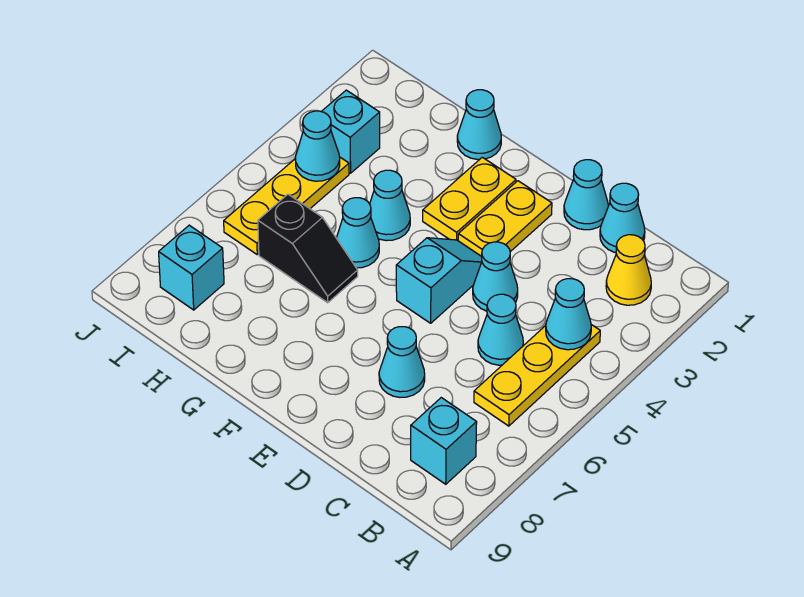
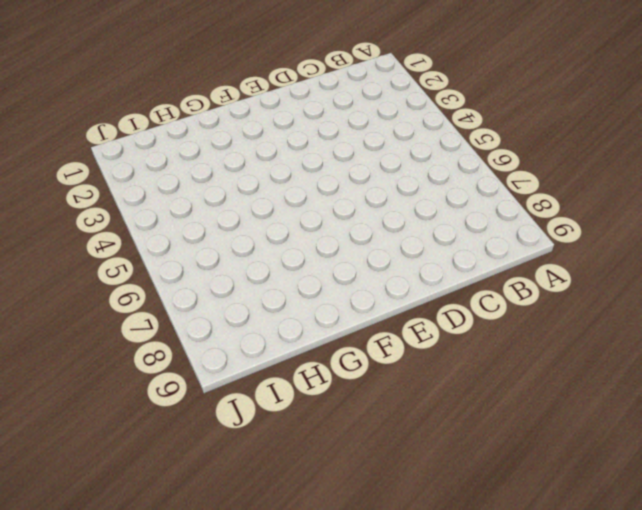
none -> yellow cone B2 level 1
none -> yellow plate B4:B6 level 1
none -> cyan brick B8 level 1

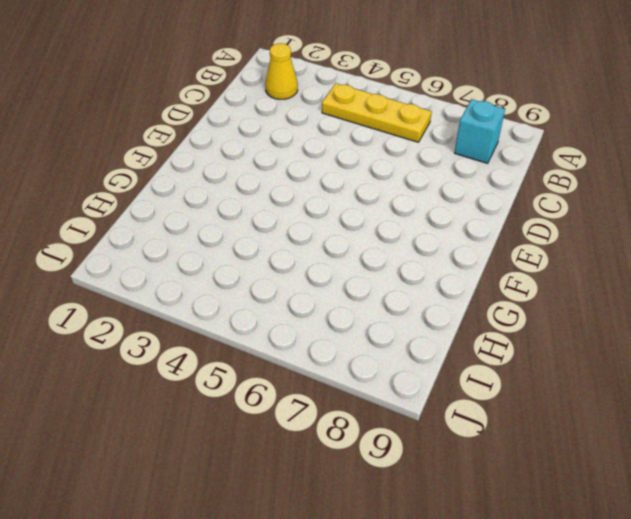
none -> cyan cone C1 level 1
none -> cyan cone C5 level 1
none -> cyan cone D1 level 1

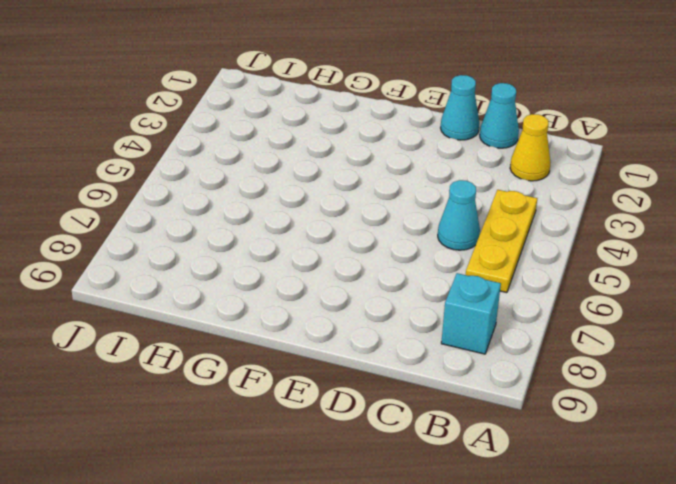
none -> cyan cone D4 level 1
none -> cyan cone D7 level 1
none -> yellow plate E2:E3 level 1

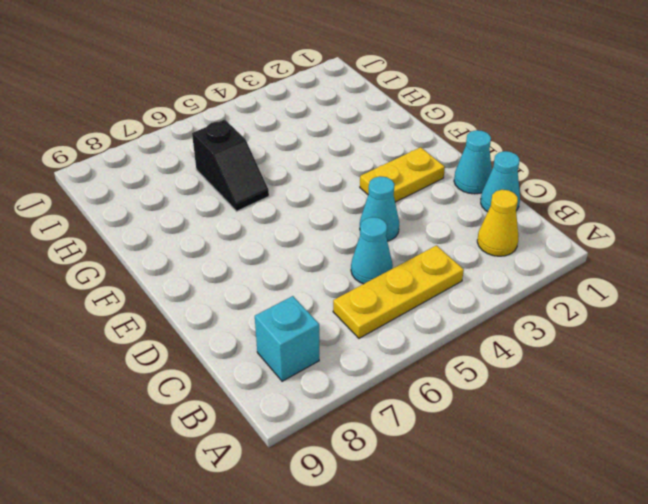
none -> cyan cone D7 level 1
none -> cyan slope E4:E5 level 1 top 5
none -> yellow plate F2:F3 level 1

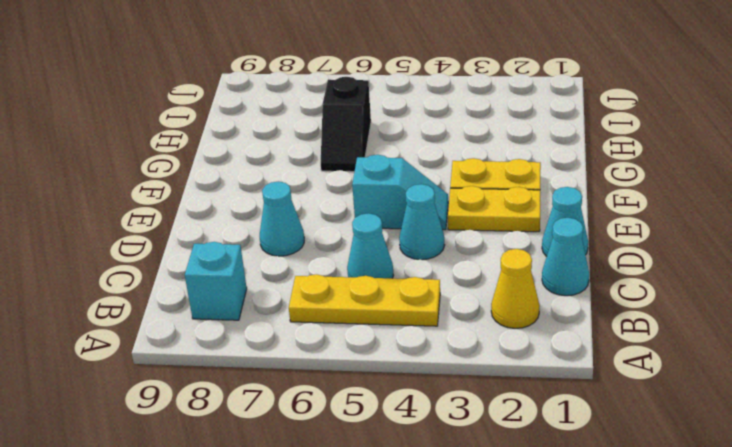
none -> cyan cone G1 level 1
none -> cyan cone G4 level 1
none -> cyan cone G5 level 1

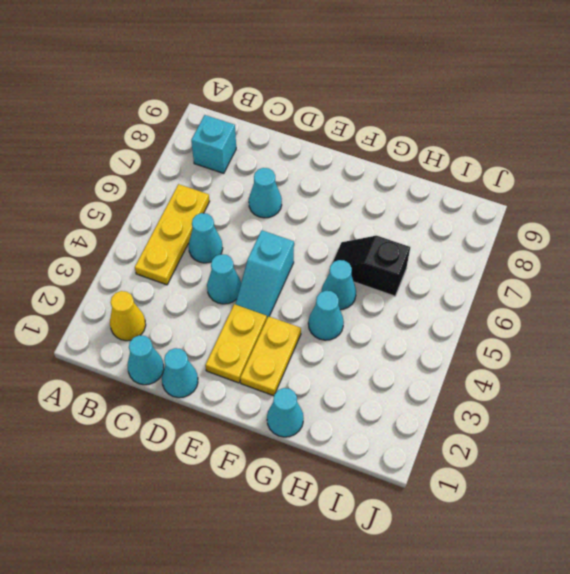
none -> cyan brick I3 level 1
none -> yellow plate I4:I6 level 1
none -> cyan brick I8 level 1

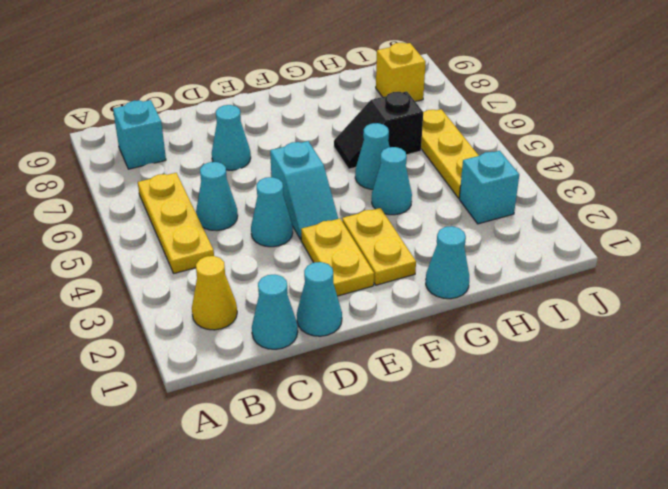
yellow brick I8 level 1 -> cyan brick I8 level 1
none -> cyan cone B4 level 2
none -> cyan cone I4 level 2

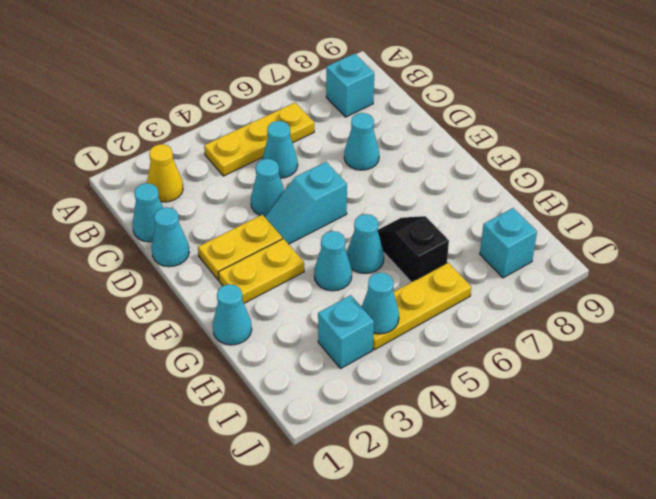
none -> cyan cone B4 level 2

